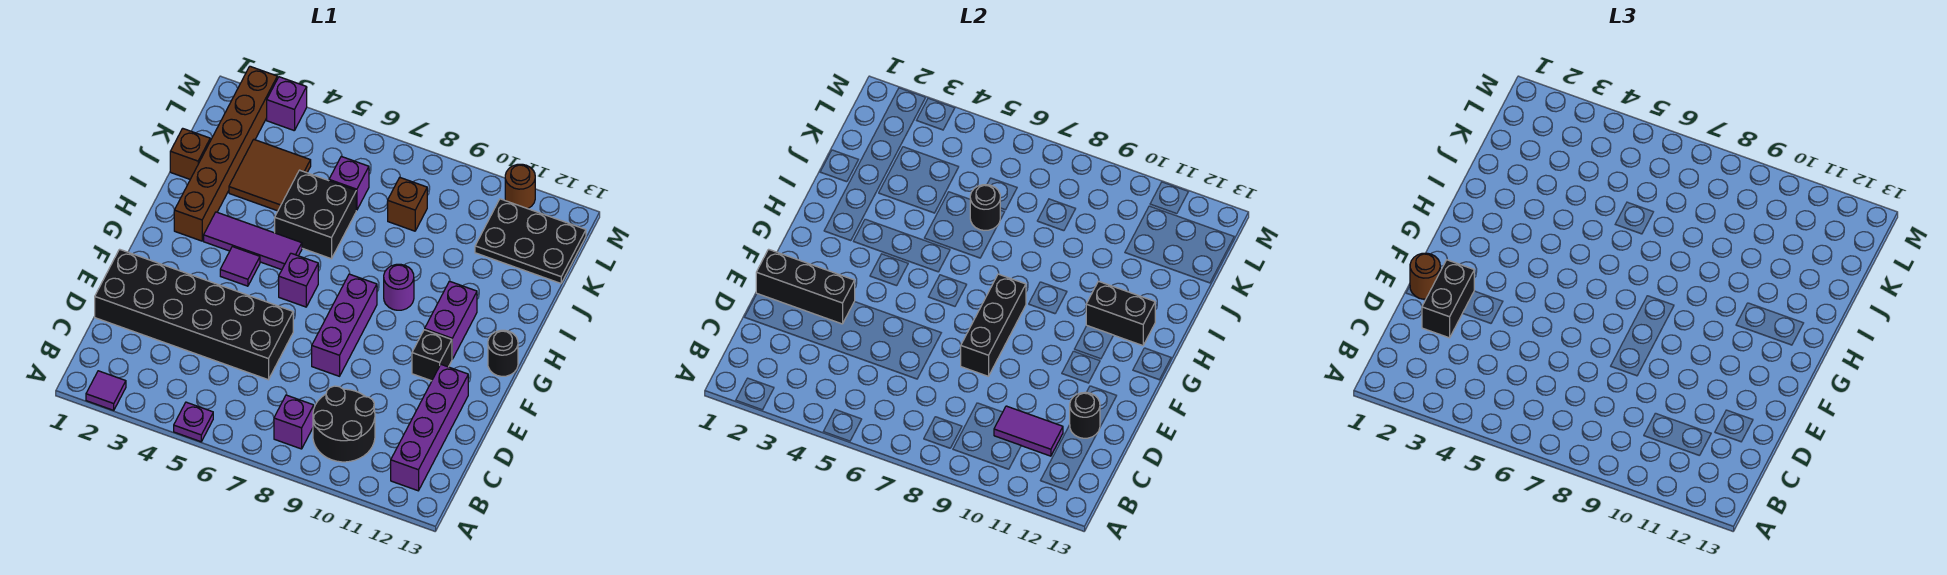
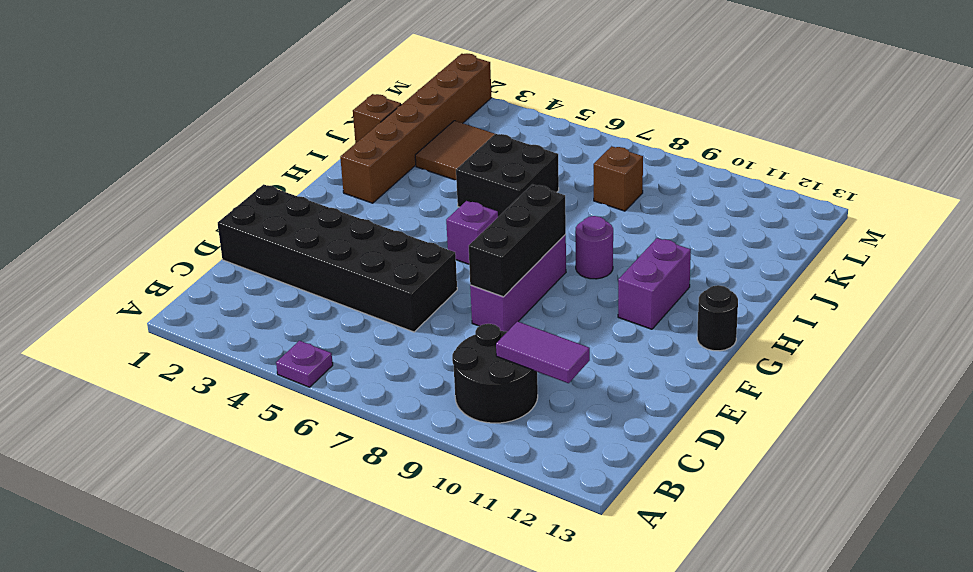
none -> purple tile A2 level 1
none -> purple brick B8 level 1
none -> purple brick B12:E12 level 1
none -> black brick F11 level 1

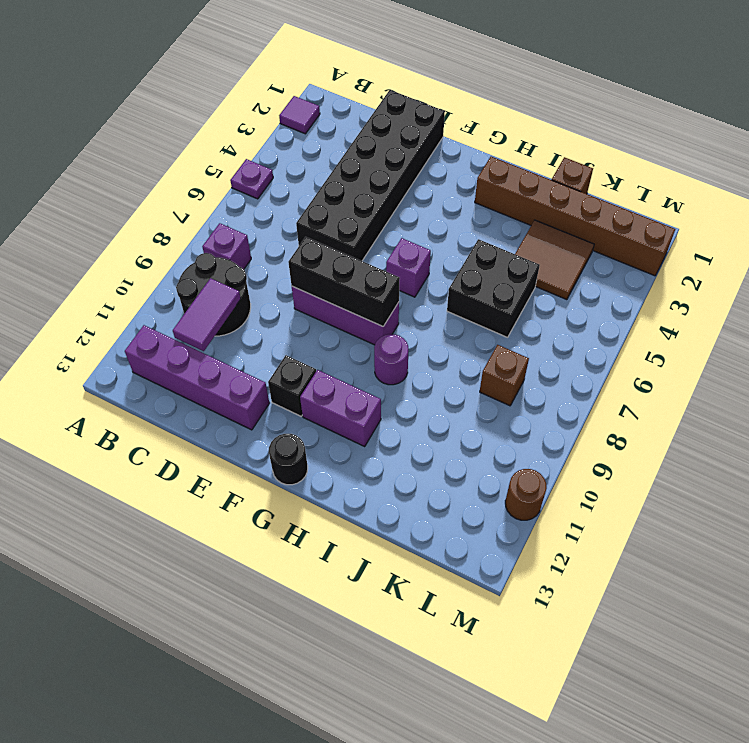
none -> purple tile G4 level 1
none -> purple tile H3:H5 level 1
none -> purple brick K6 level 1
none -> black plate K11:L13 level 1

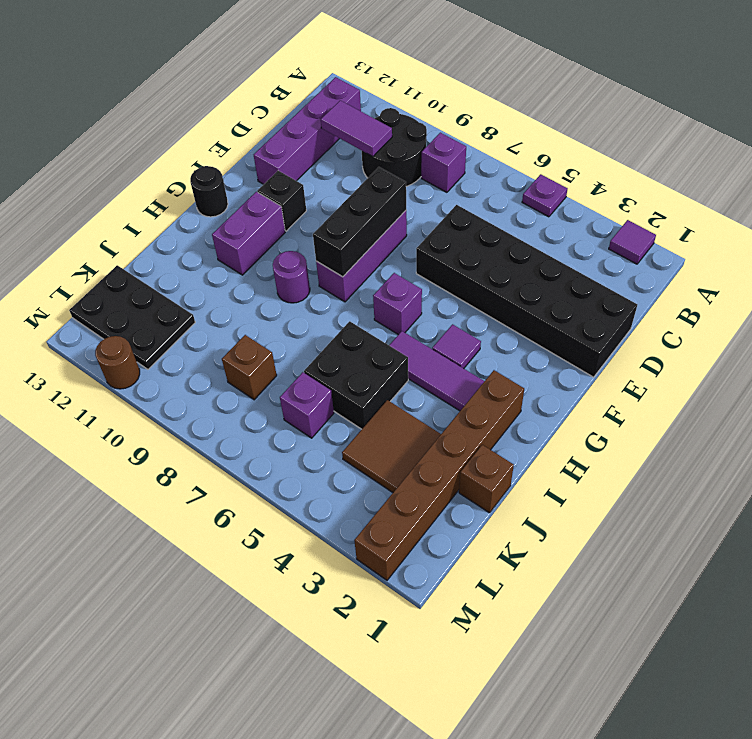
none -> purple brick M3 level 1
none -> black round brick D12 level 2
none -> black brick E1:E3 level 2
none -> black brick H11:H12 level 2

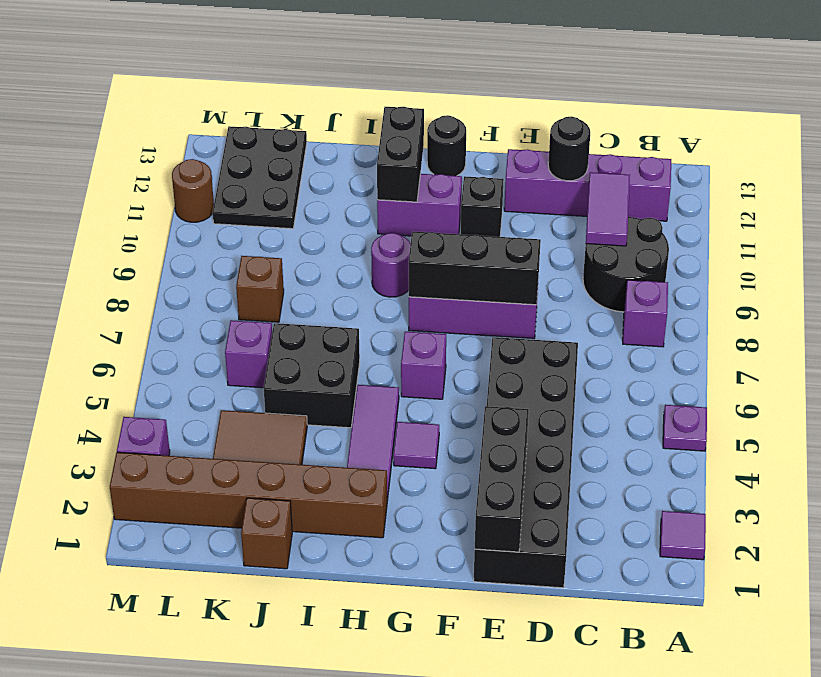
none -> black round brick J6 level 2
none -> black brick D2:E2 level 3
none -> brown round brick E1 level 3

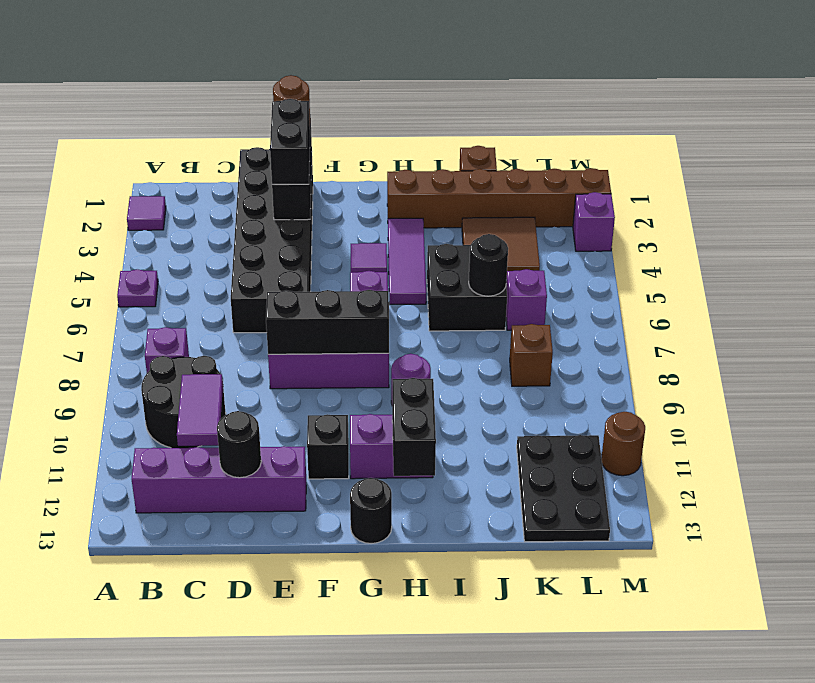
black brick E2:E3 level 3 -> black brick D2:E2 level 3

